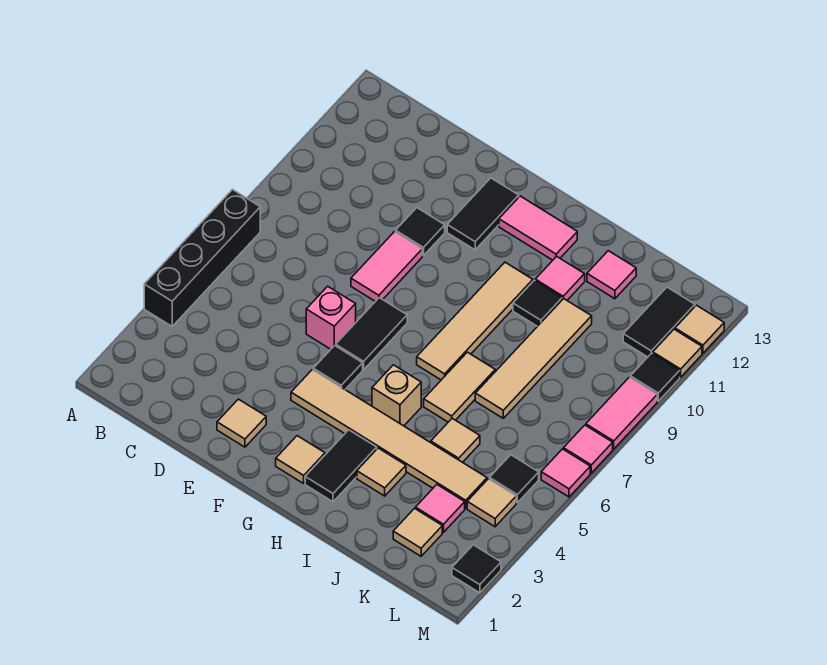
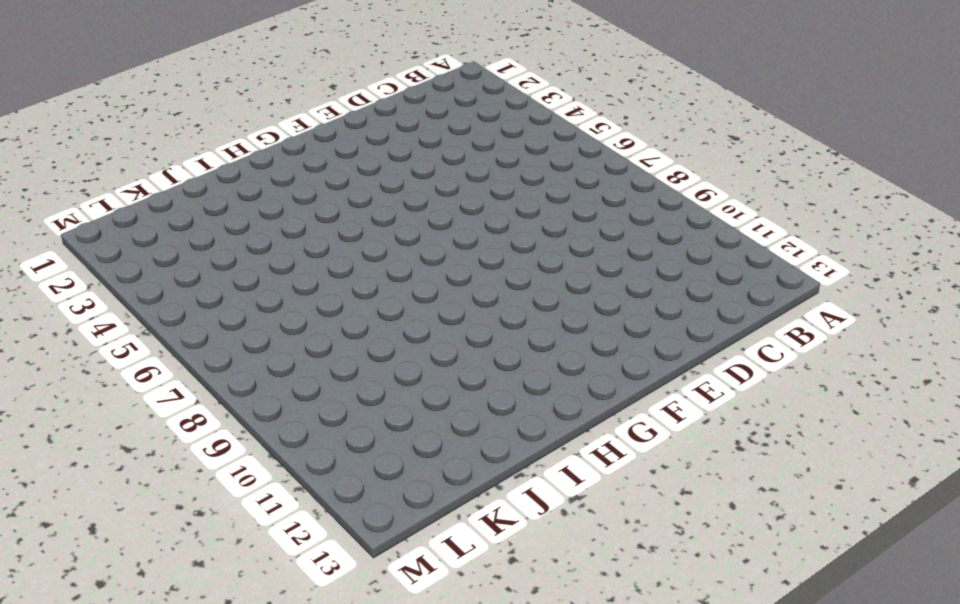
none -> black brick A4:A7 level 1
none -> tan tile E2 level 1
none -> pink brick E6 level 1
none -> pink tile E8:E9 level 1

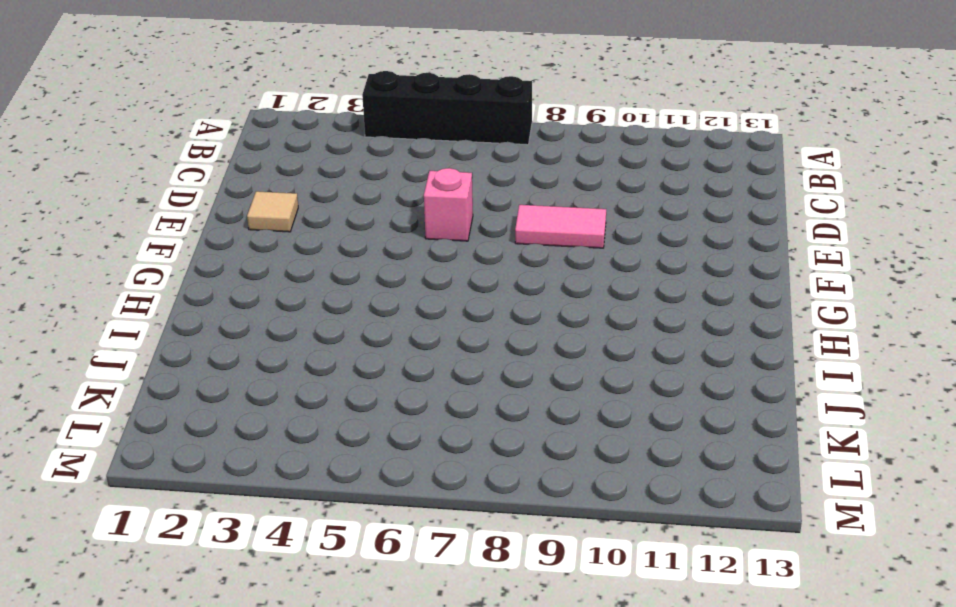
none -> black tile E10 level 1
none -> tan tile F4:K4 level 1
none -> black tile F5 level 1
none -> black tile F6:F7 level 1

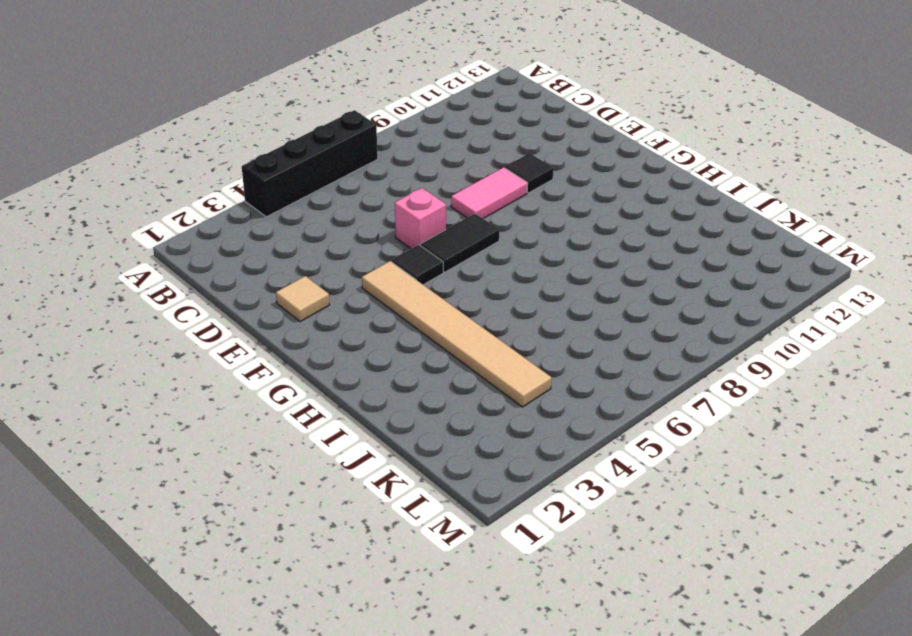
none -> black tile F11:F12 level 1
none -> tan tile G2 level 1
none -> pink tile G12:H12 level 1
none -> black tile H2:H3 level 1

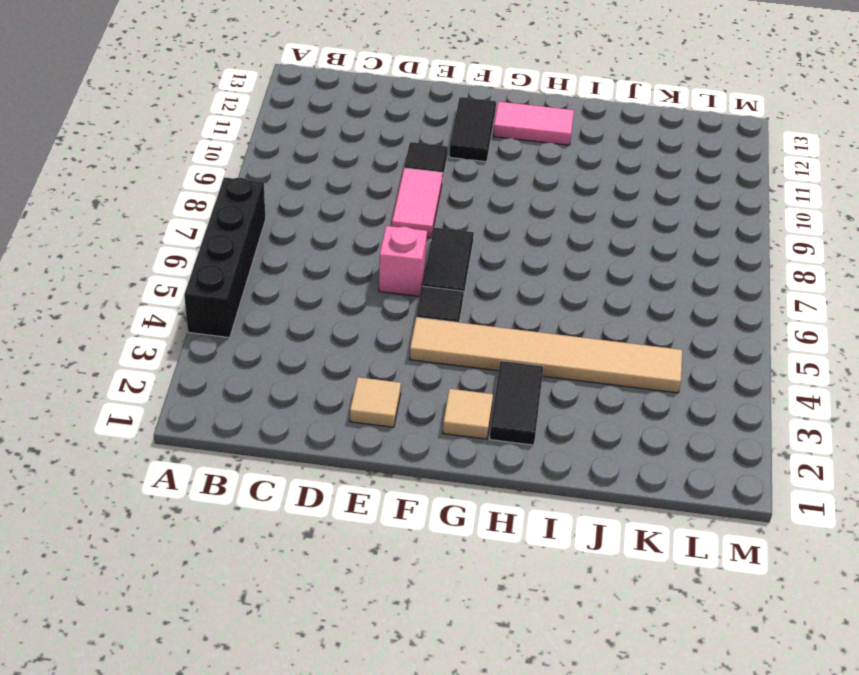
none -> tan brick H5 level 1
none -> tan tile H7:H10 level 1
none -> tan tile I3 level 1
none -> tan tile I6:I7 level 1

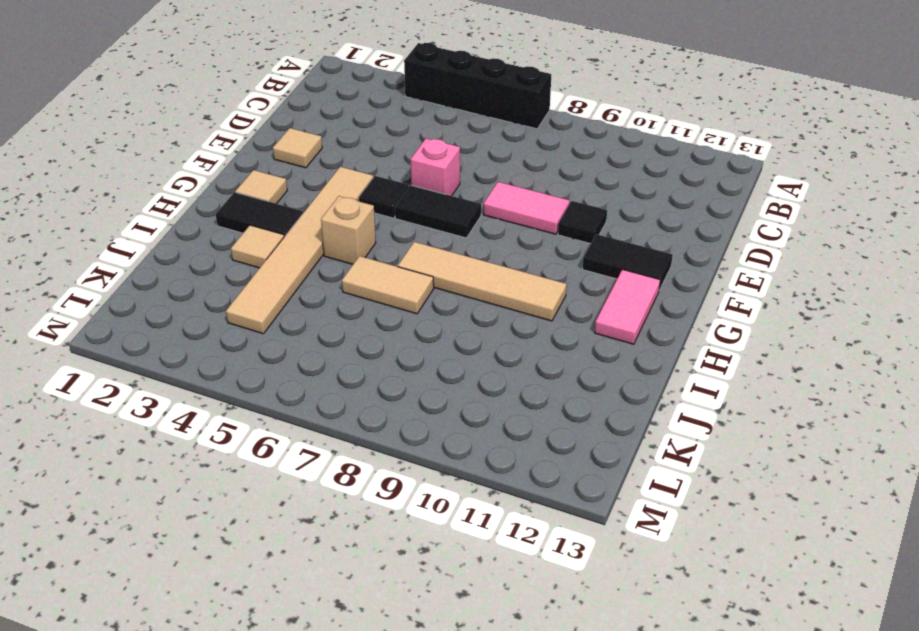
none -> black tile I10 level 1
none -> pink tile I11 level 1
none -> tan tile J5 level 1
none -> tan tile J7:J10 level 1

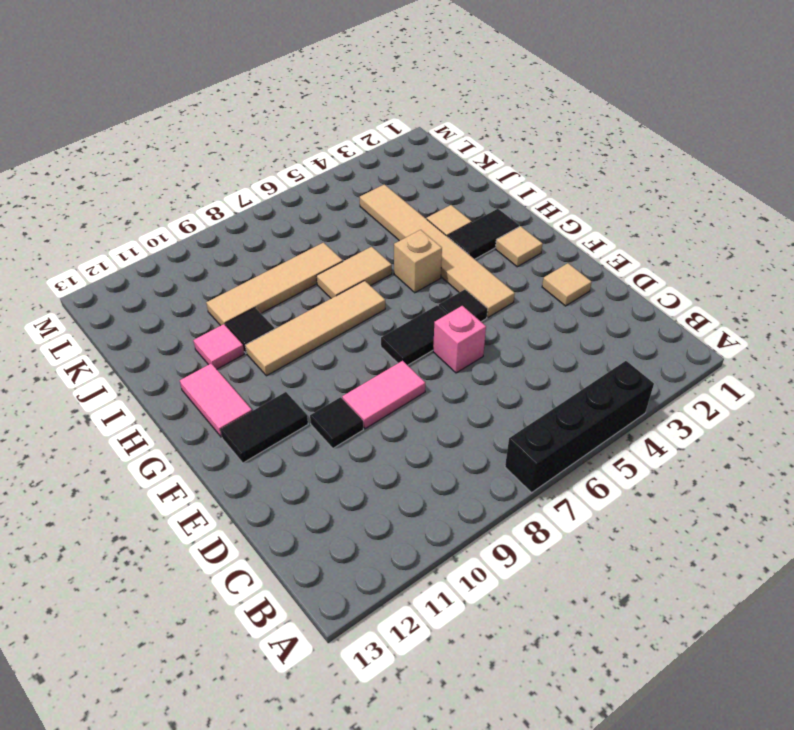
none -> tan tile J5 level 1
none -> pink tile J12 level 1
none -> tan tile K2 level 1
none -> pink tile K3 level 1

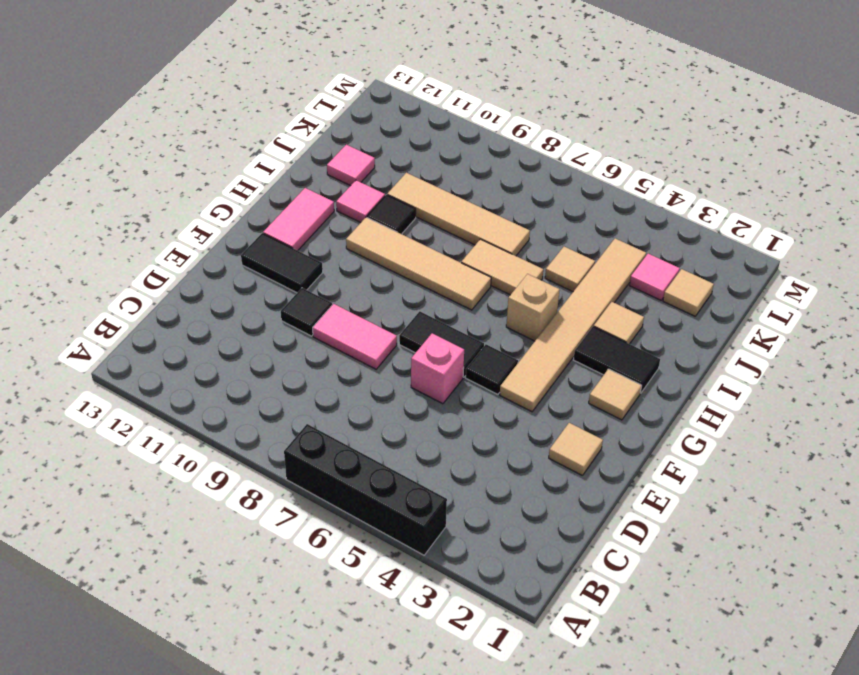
none -> tan tile L4 level 1
none -> black tile L5 level 1
none -> black tile L11:L12 level 1
none -> black tile M2 level 1

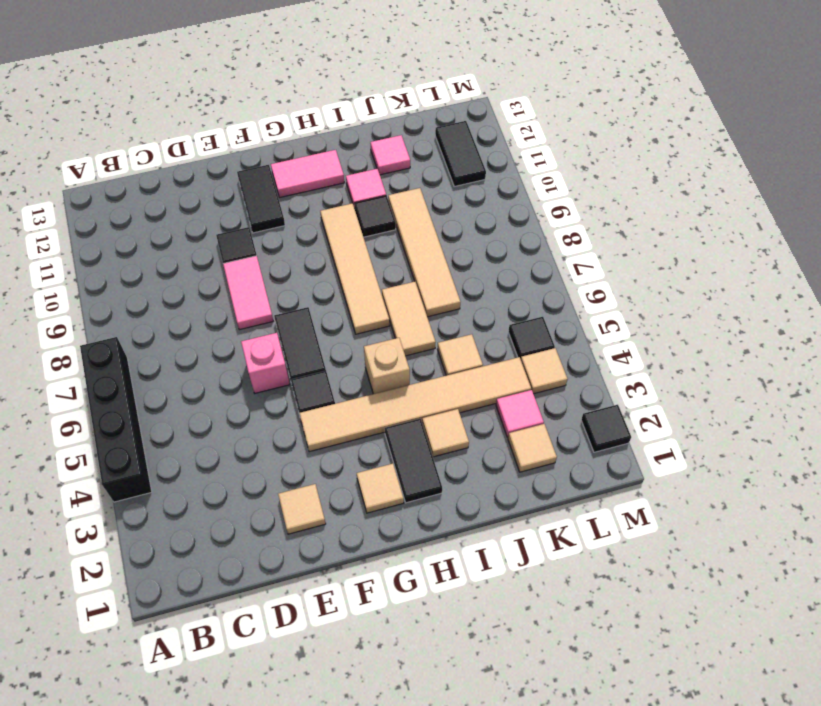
none -> pink tile M6 level 1
none -> pink tile M7 level 1
none -> pink tile M8:M9 level 1
none -> black tile M10 level 1

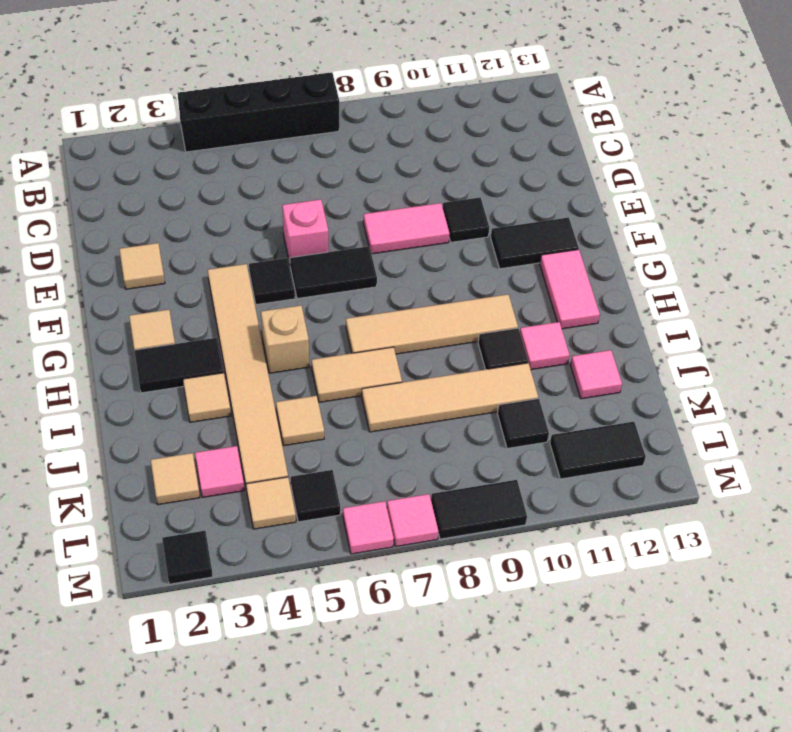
black tile K10 level 1 -> black tile M10 level 1
black tile M8:M9 level 1 -> pink tile M8:M9 level 1
none -> tan tile M11 level 1
none -> tan tile M12 level 1

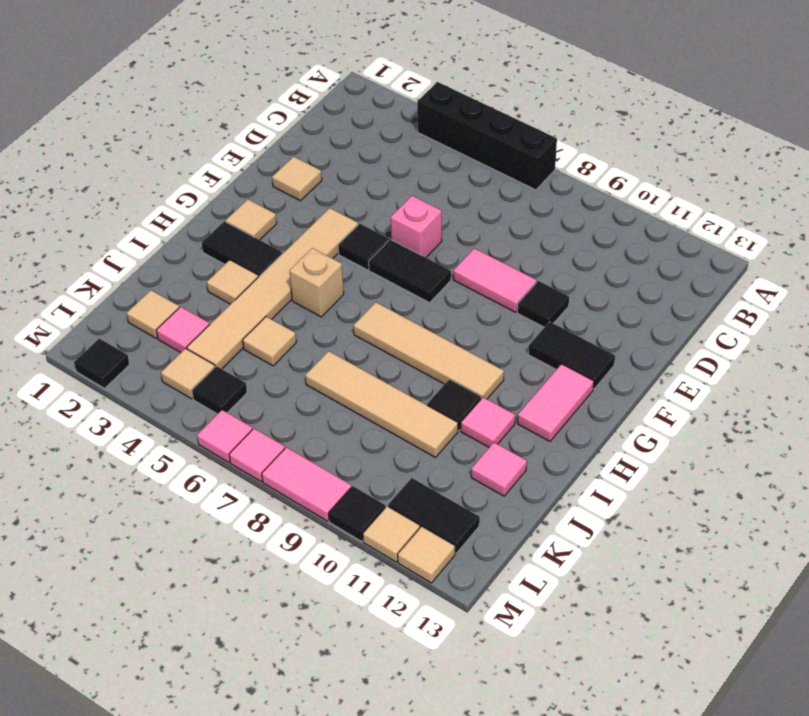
none -> tan tile I6:I7 level 1

